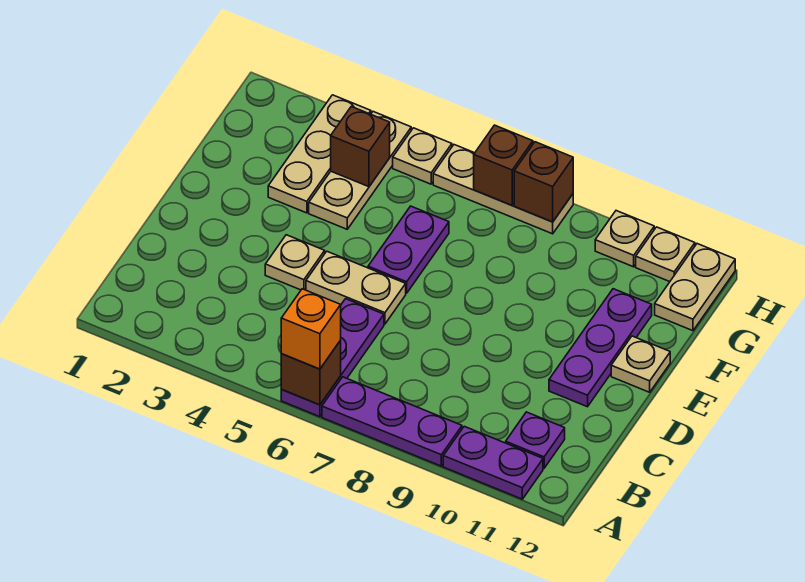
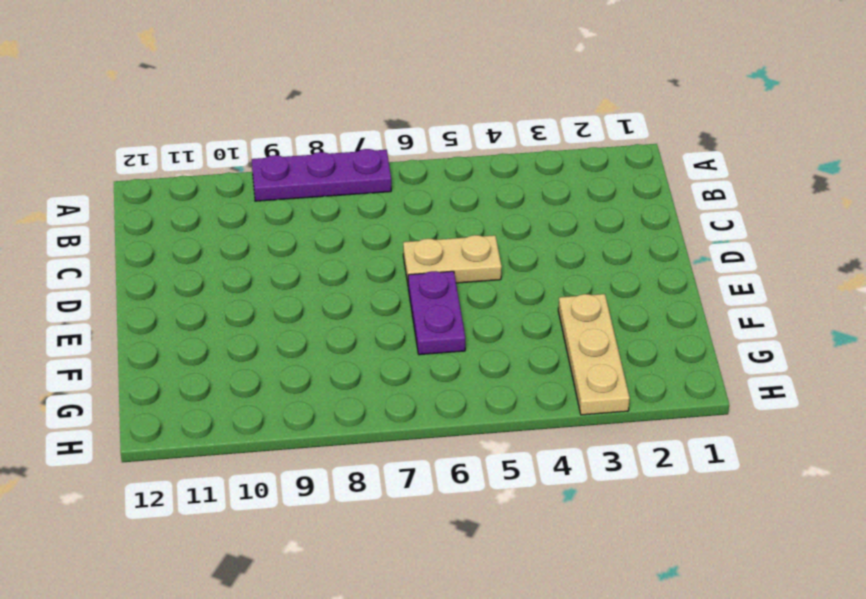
none -> purple plate A6:C6 level 1
none -> purple plate A10:A11 level 1
none -> purple plate B11 level 1

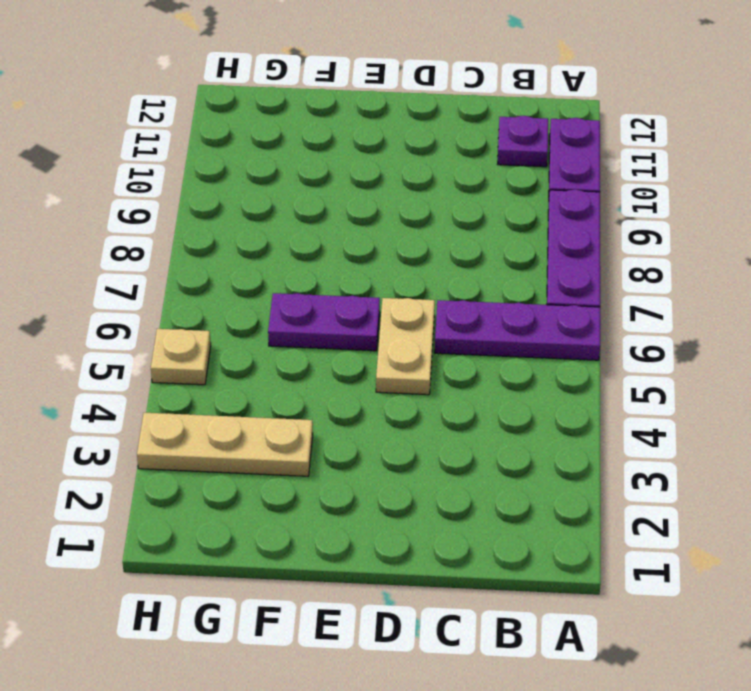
none -> tan plate D4 level 1
none -> purple plate D11:F11 level 1
none -> tan plate E12 level 1

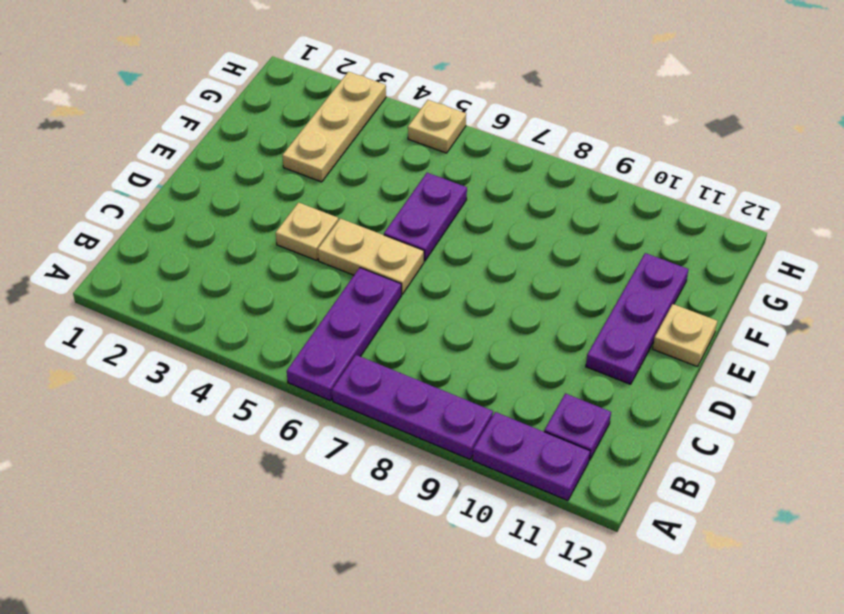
none -> tan plate F4:H4 level 1
none -> tan plate G12:H12 level 1
none -> tan plate H6:H8 level 1

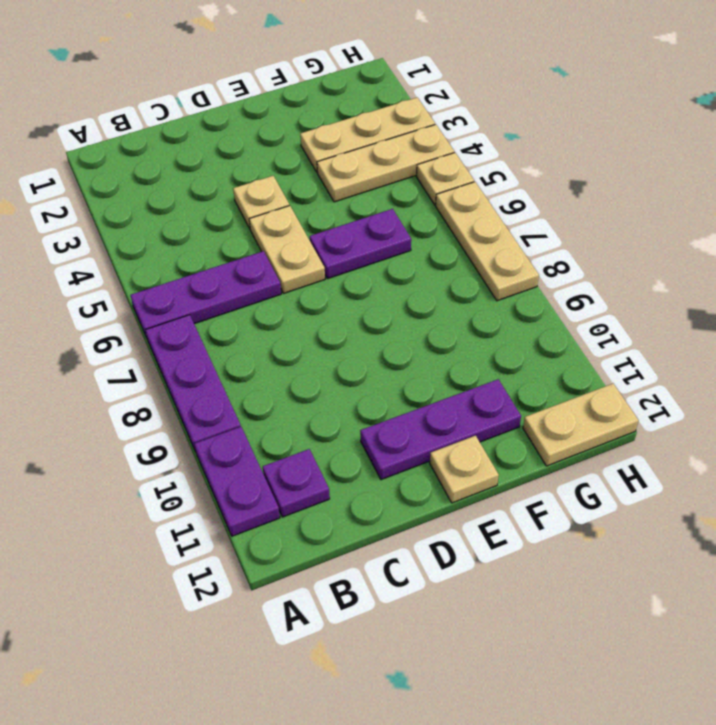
none -> tan plate H10 level 1
none -> tan plate H11 level 1
none -> brown brick A6 level 2

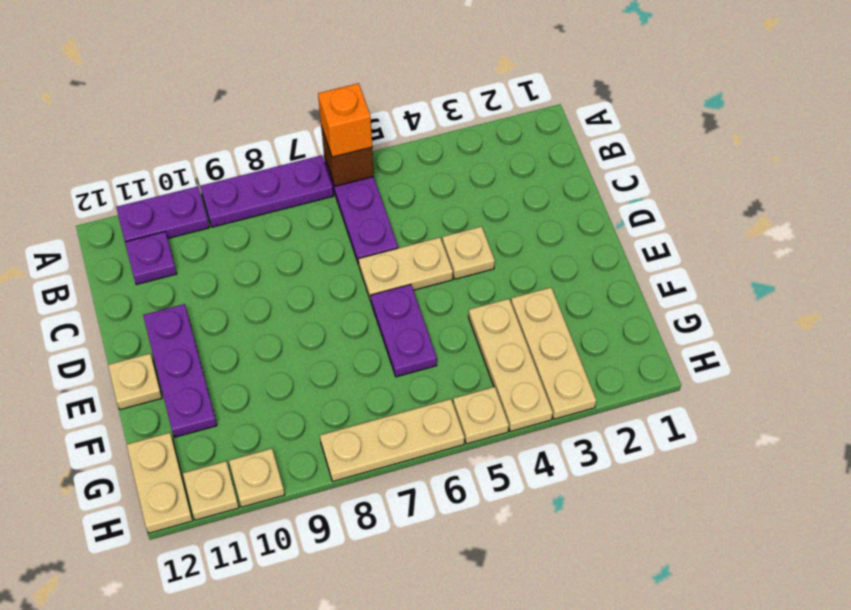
none -> brown brick G4 level 2
none -> brown brick H7 level 2
none -> brown brick H8 level 2

